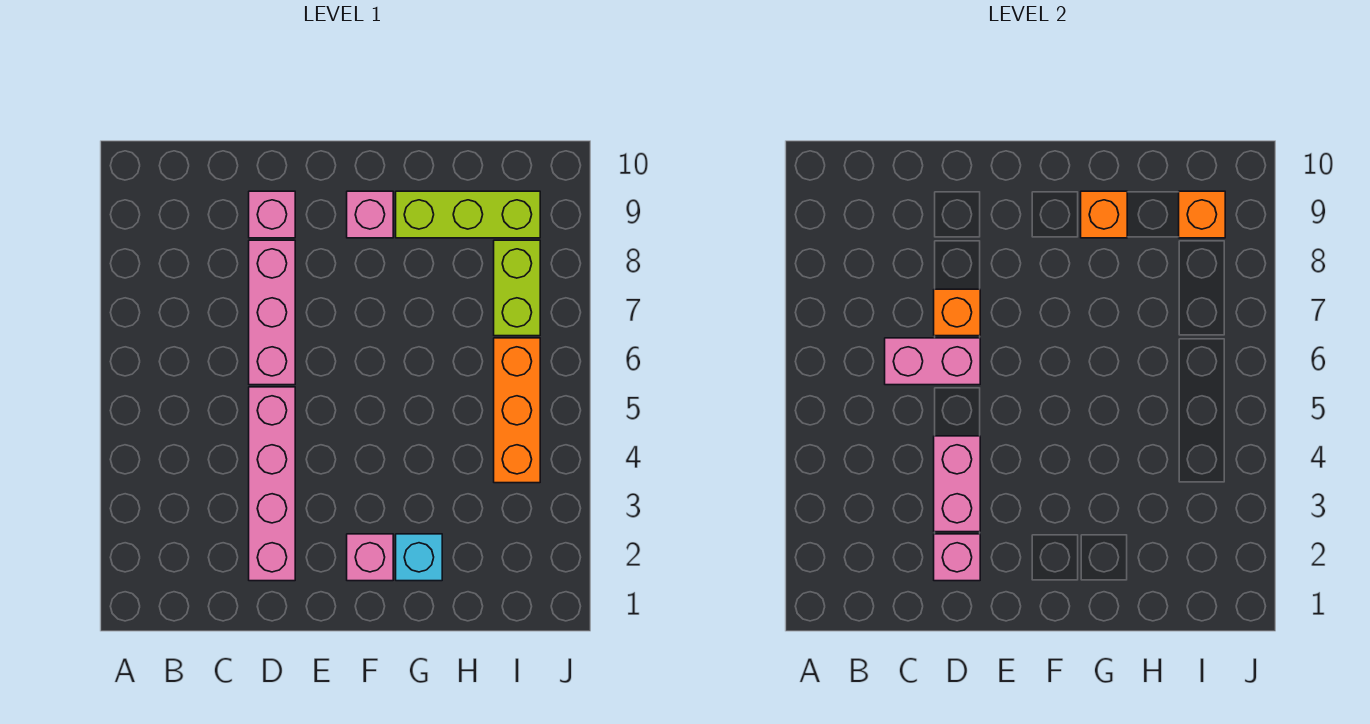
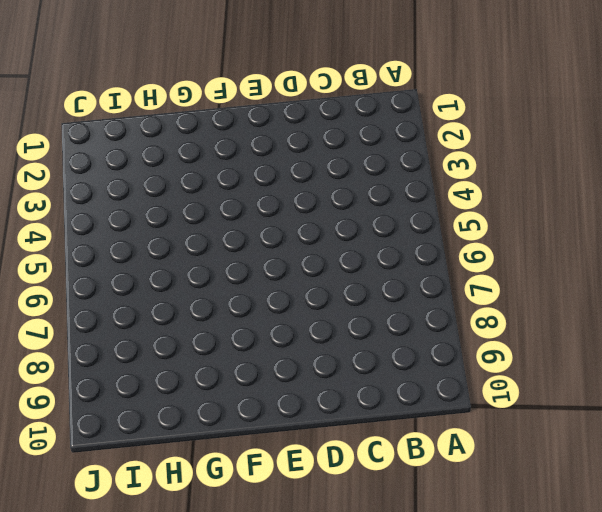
none -> pink brick D2:D5 level 1
none -> pink brick D6:D8 level 1
none -> pink brick D9 level 1

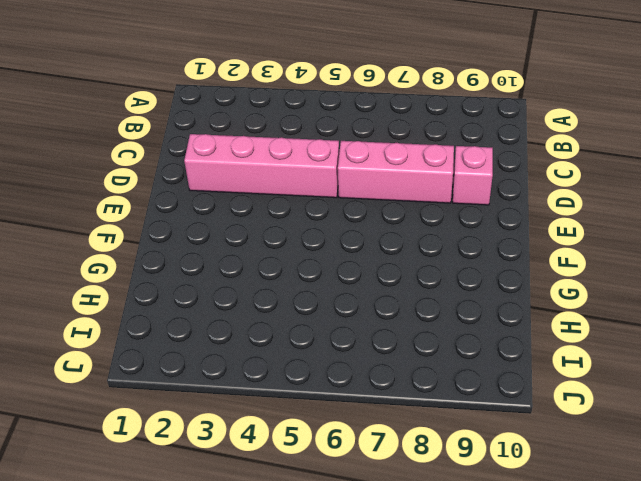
none -> pink brick F2 level 1
none -> pink brick F9 level 1
none -> cyan brick G2 level 1

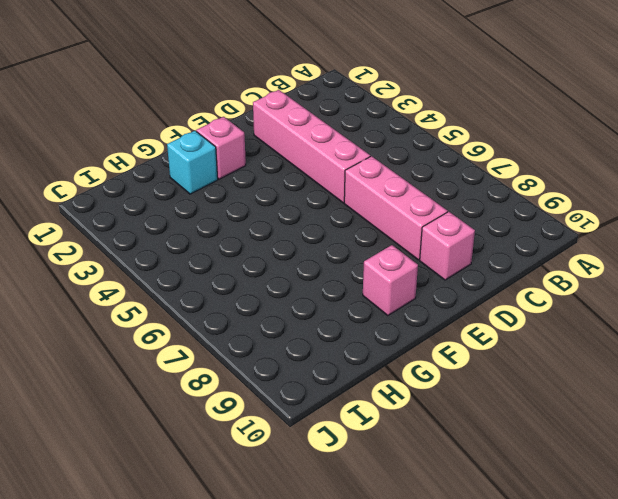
none -> lime brick G9:I9 level 1
none -> orange brick I4:I6 level 1
none -> lime brick I7:I8 level 1

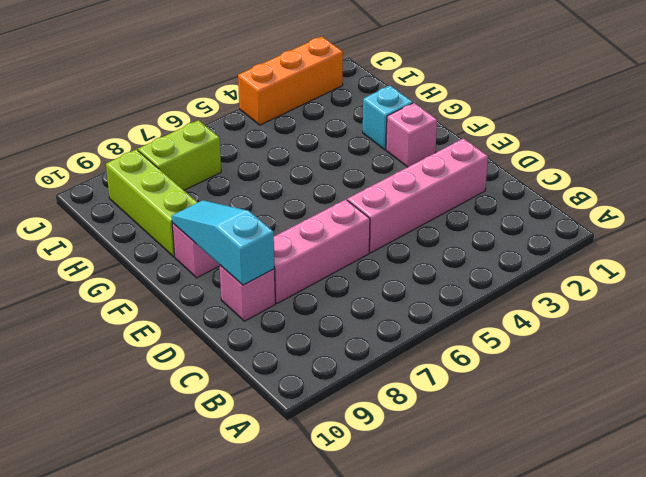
cyan slope D9:F9 level 2 top D -> none
orange brick J2:J4 level 1 -> orange brick I4:I6 level 1
none -> pink brick C6:D6 level 2
none -> pink brick D2 level 2
none -> pink brick D3:D4 level 2

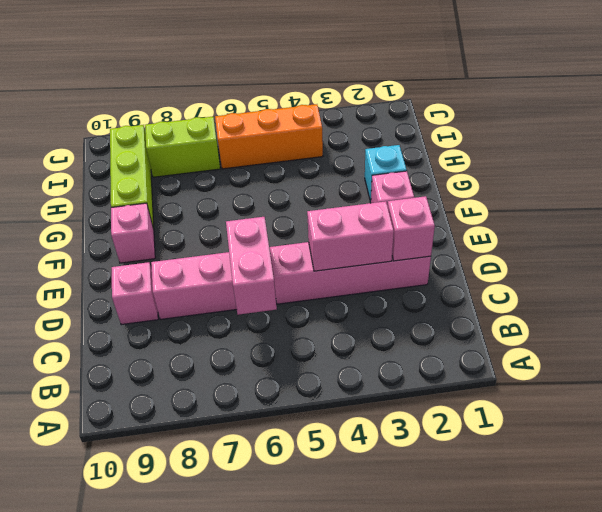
none -> orange brick D7 level 2
none -> orange brick G9 level 2
none -> orange brick I9 level 2

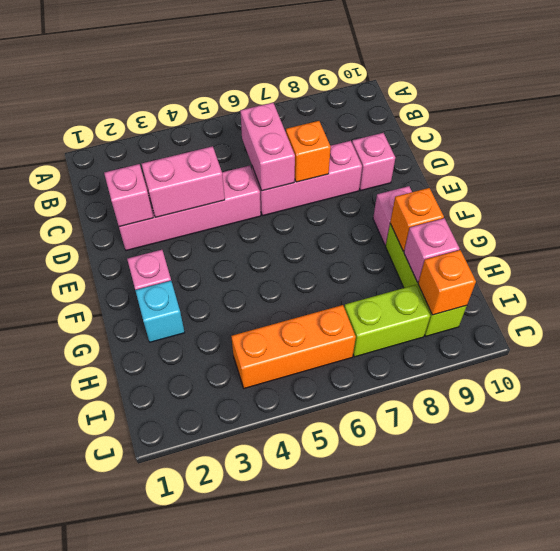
pink brick H9 level 2 -> none

